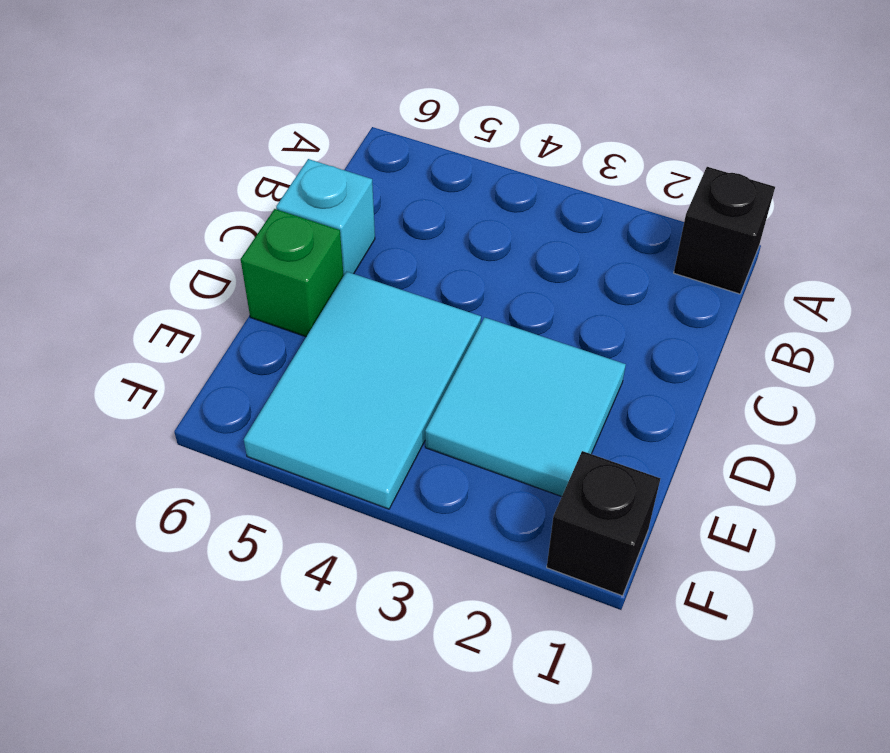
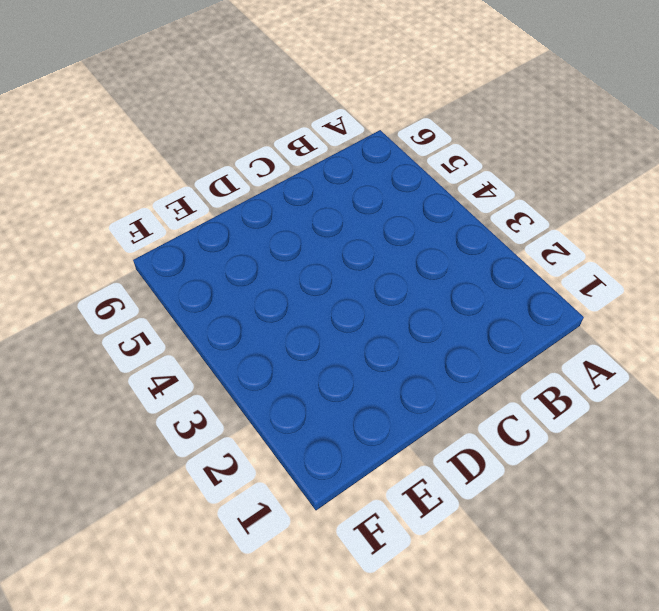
none -> black brick A1 level 1
none -> cyan brick C6 level 1

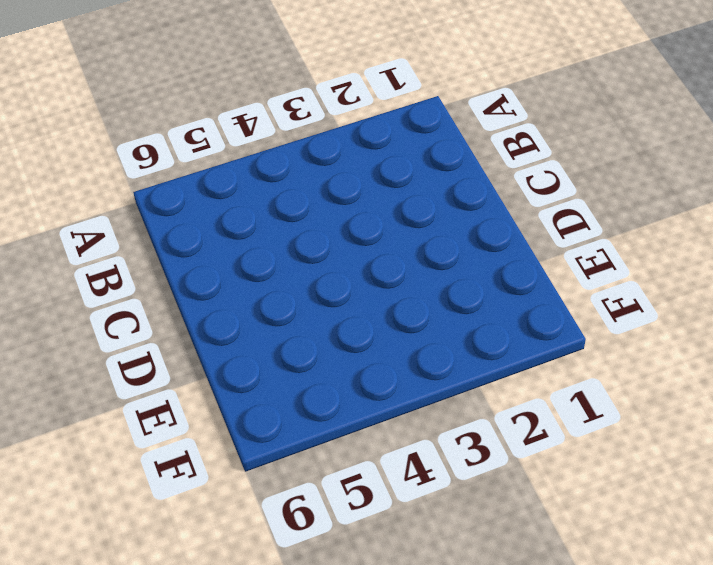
none -> black brick A1 level 1
none -> cyan brick C6 level 1

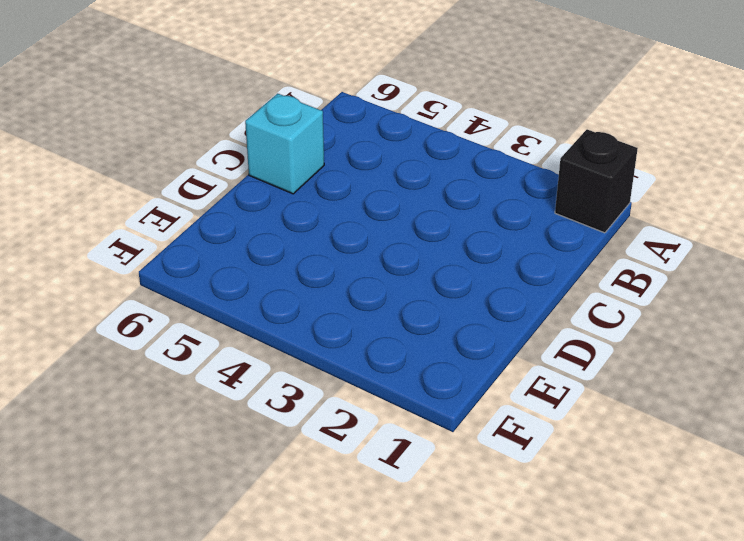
none -> cyan tile D2:E3 level 1
none -> cyan tile D4:F5 level 1

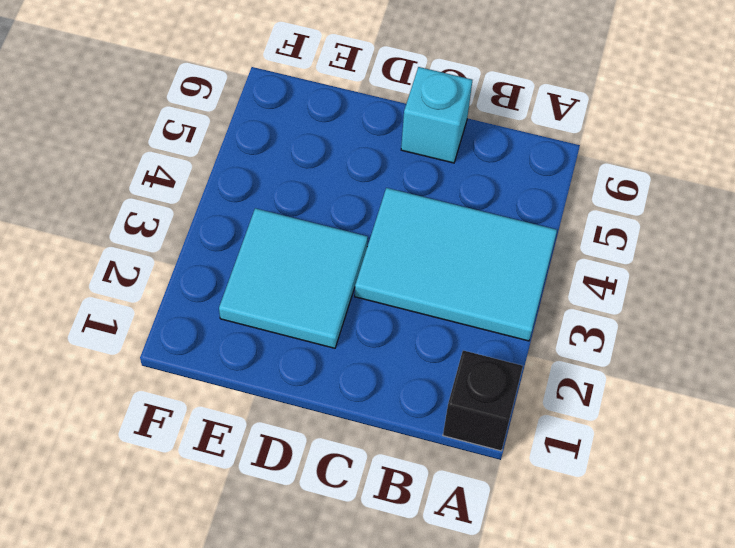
cyan tile A3:C4 level 1 -> cyan tile D4:F5 level 1
none -> green brick D6 level 1
none -> black brick F1 level 1

